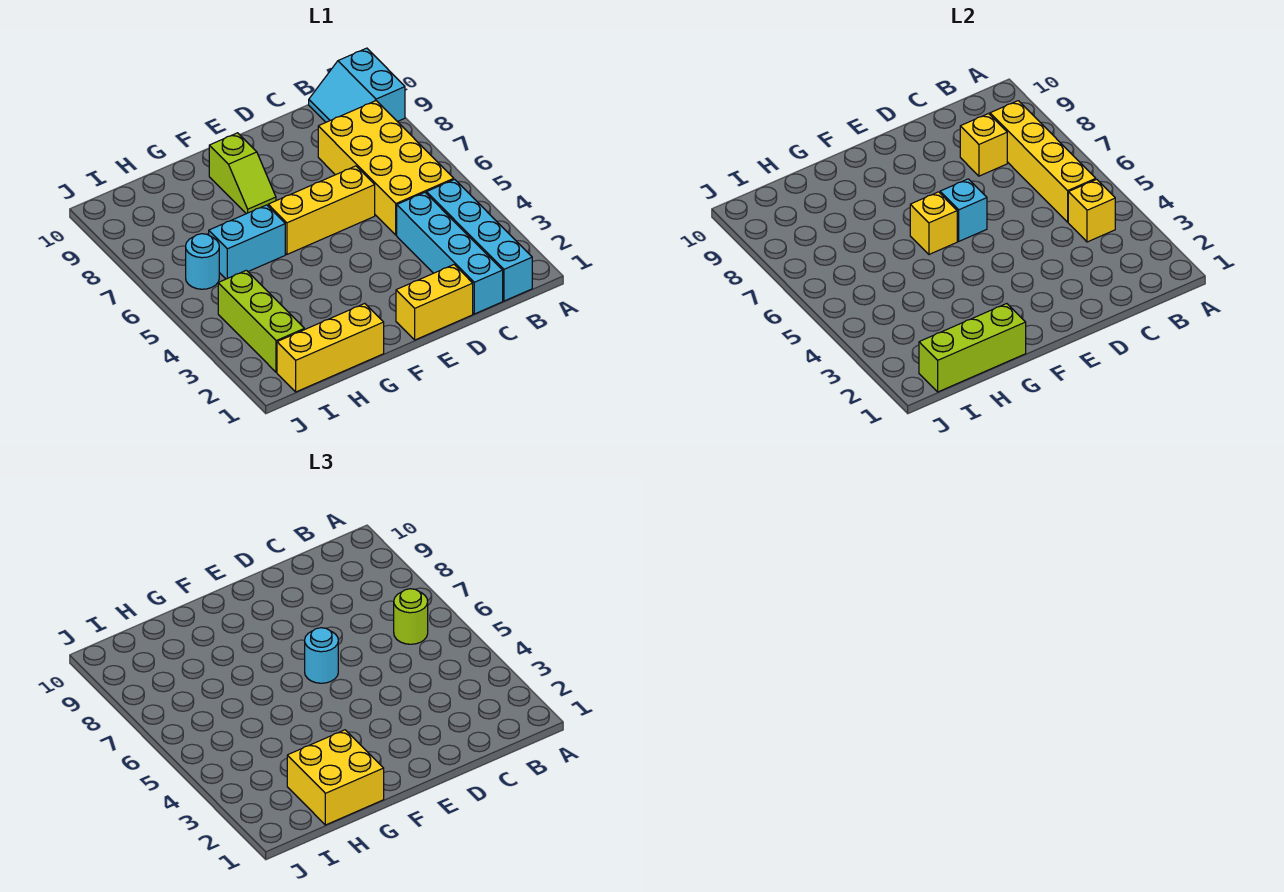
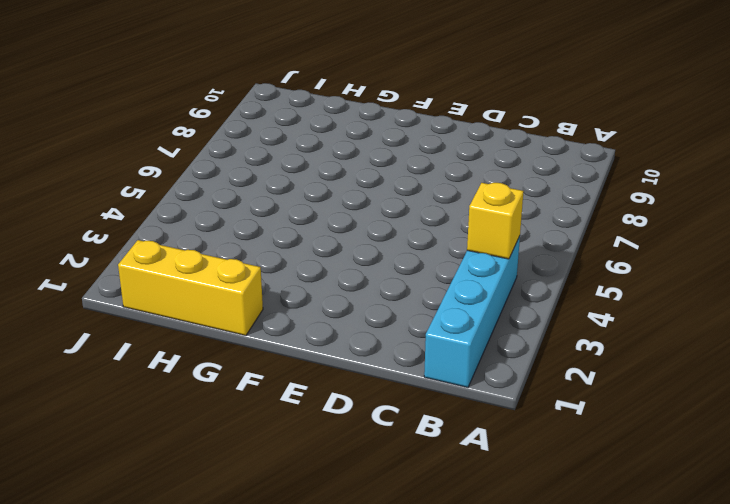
none -> cyan slope A9:B10 level 1 top A
none -> yellow brick B5:C8 level 1
none -> cyan brick C1:C4 level 1

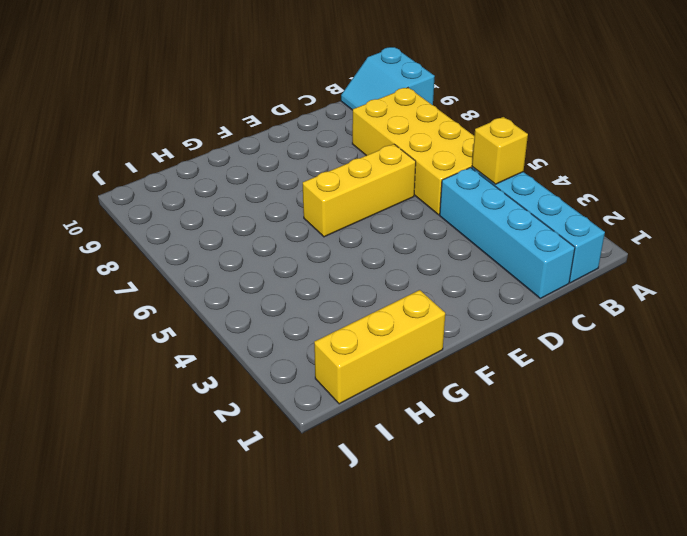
none -> yellow brick D1:E1 level 1
none -> lime slope F8:F9 level 1 top 9
none -> cyan brick G6:H6 level 1

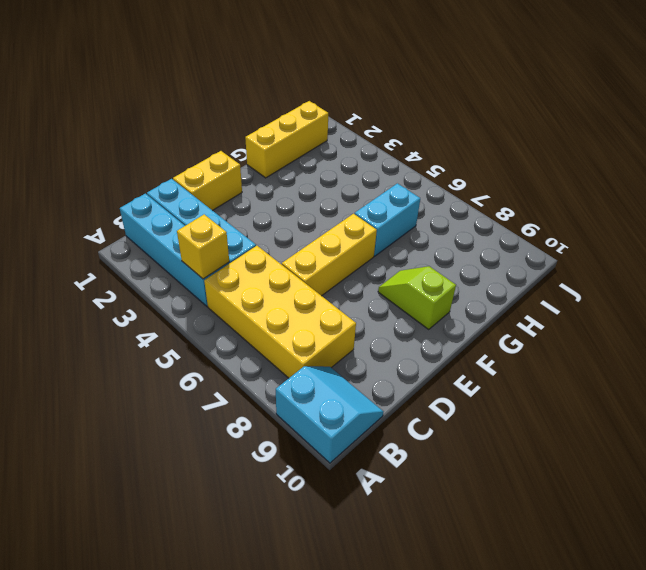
none -> lime brick I2:I4 level 1
none -> cyan round brick I6 level 1
none -> yellow brick B5:B8 level 2

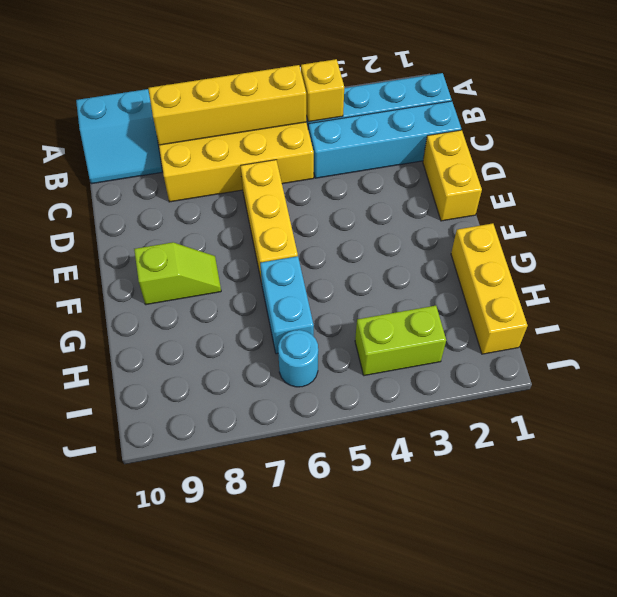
lime brick I3:I4 level 1 -> lime brick I2:I4 level 1
none -> yellow brick C8 level 2
none -> cyan brick E6 level 2
none -> yellow brick F6 level 2

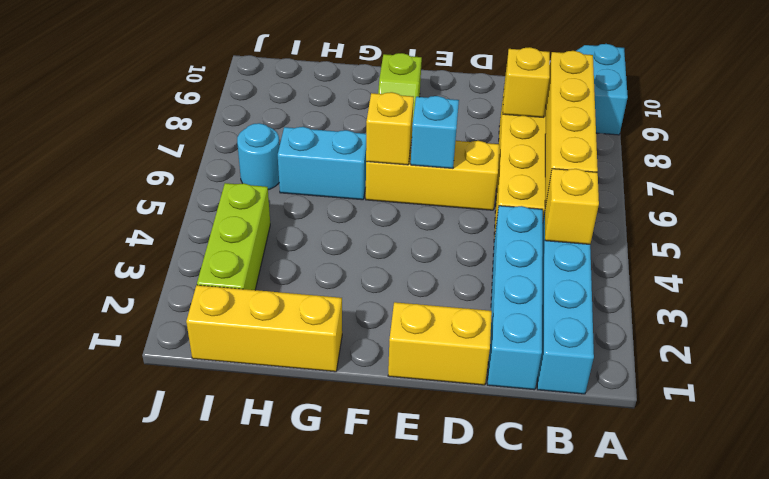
none -> lime brick G1:I1 level 2
none -> lime round brick B6 level 3
none -> cyan round brick E6 level 3

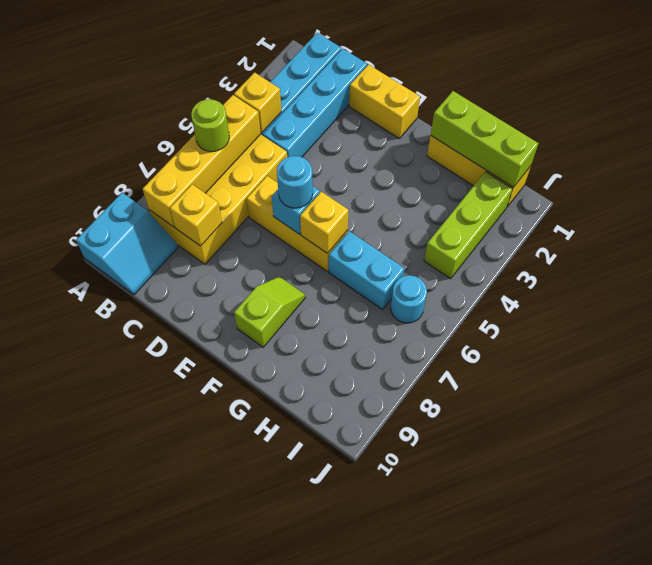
none -> yellow brick G1:H2 level 3

